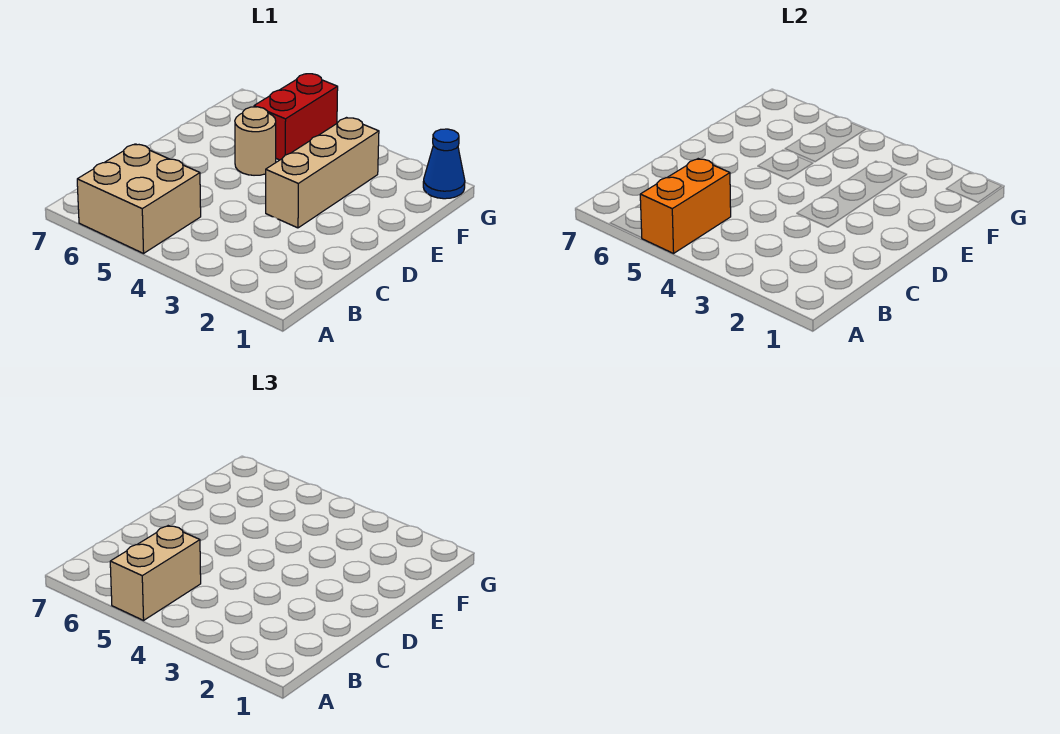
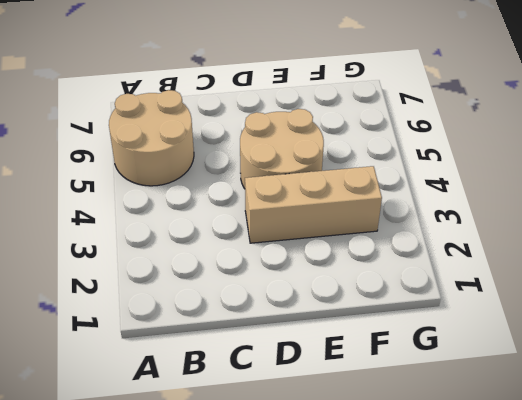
tan round brick A5:B6 level 1 -> tan brick A5:B6 level 1
tan round brick D4:E5 level 1 -> tan round brick E5 level 1
none -> red brick F5:G5 level 1
none -> blue cone G1 level 1

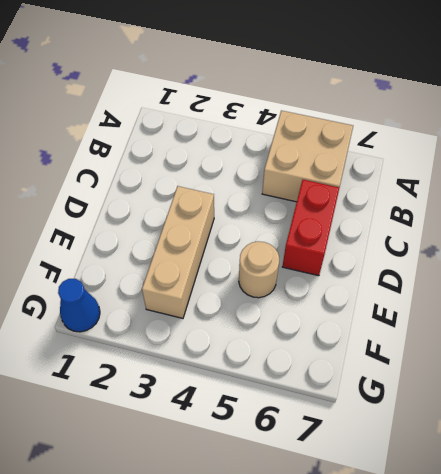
red brick C6:D6 level 1 -> red brick F5:G5 level 1
none -> orange brick A5:B5 level 2
none -> tan brick A5:B5 level 3

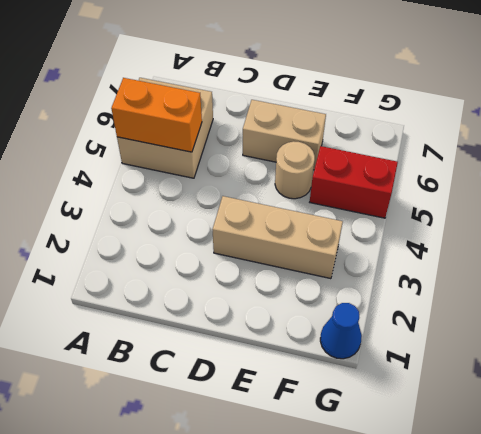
tan brick D6:E6 level 1 -> tan brick A5:B5 level 3

